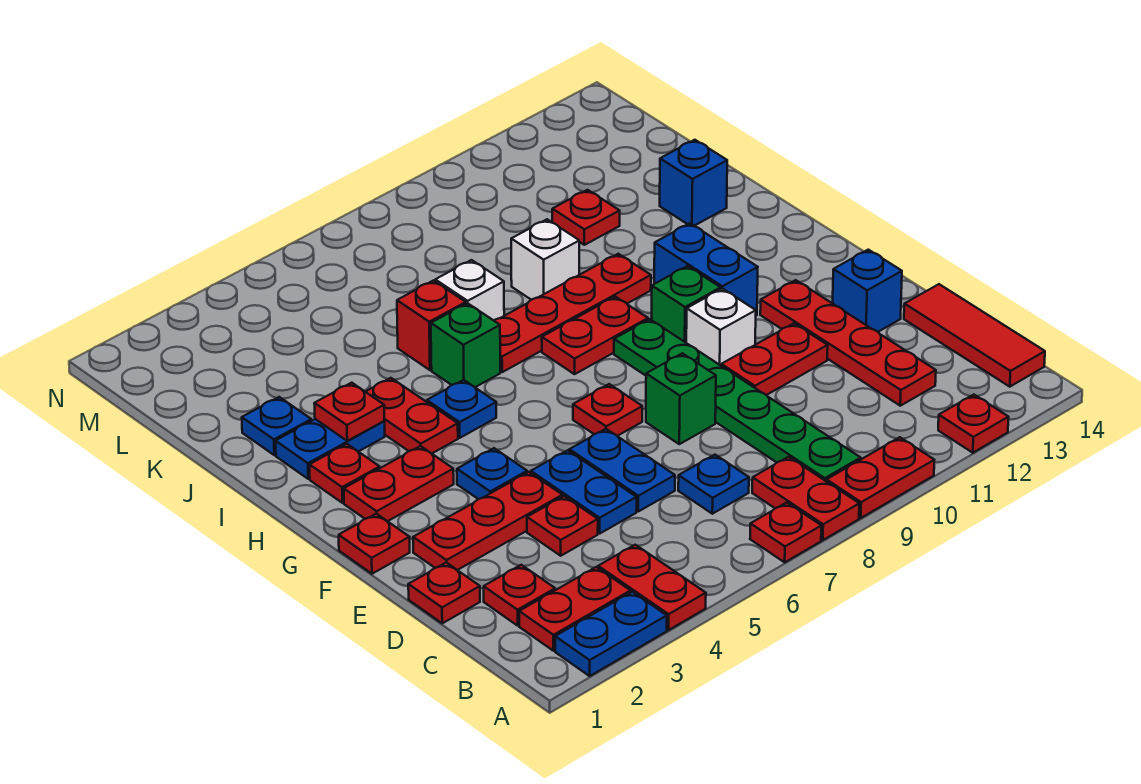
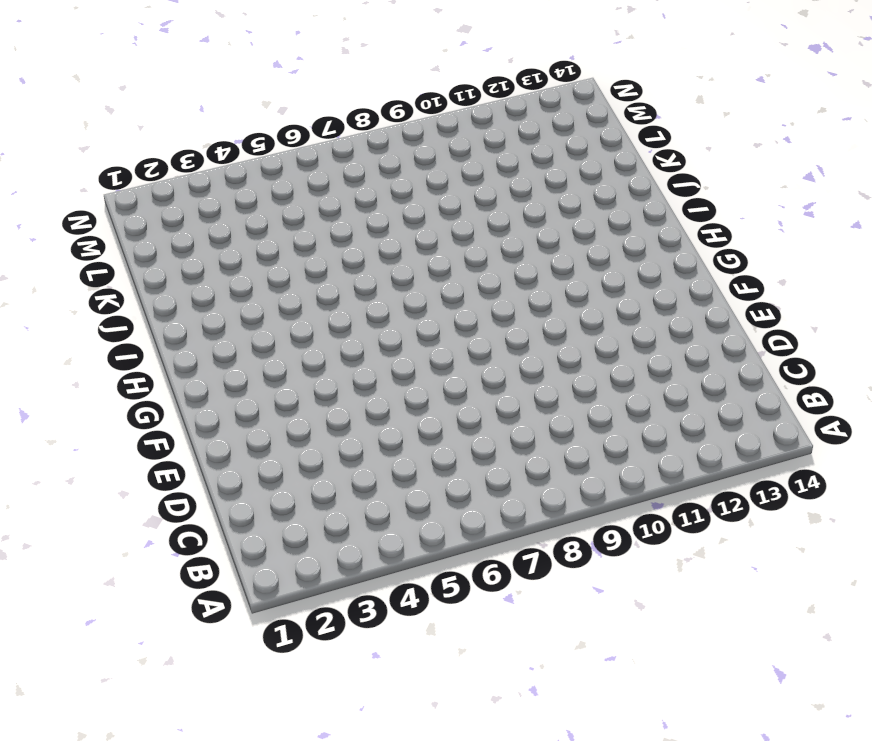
none -> blue plate A2:A3 level 1
none -> red plate A4:B4 level 1
none -> red plate A7 level 1
none -> red plate A8:B8 level 1

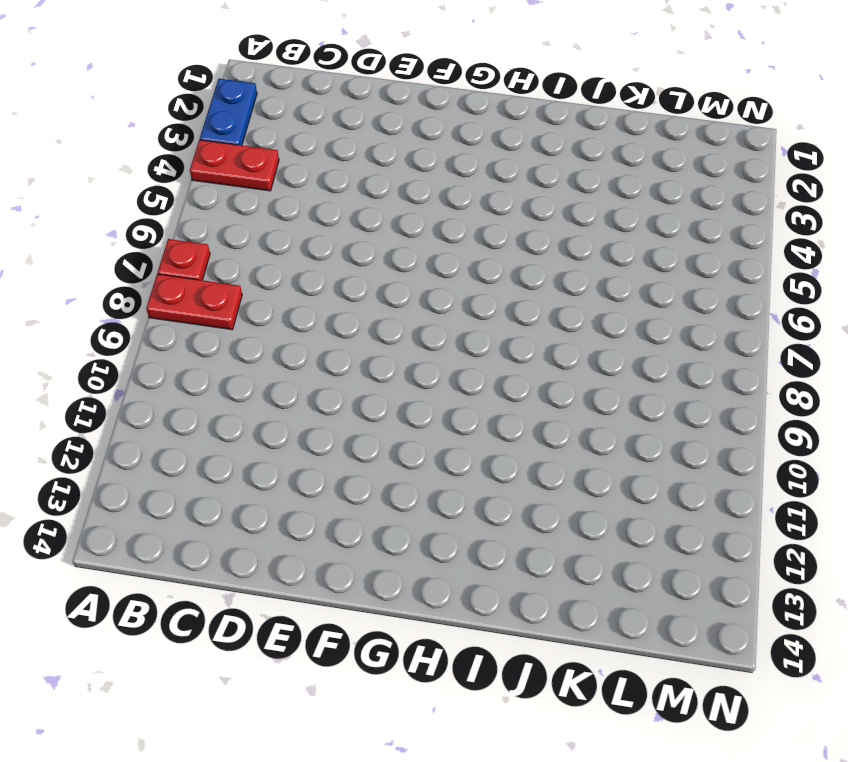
none -> red plate A9:A10 level 1
none -> red plate A12 level 1
none -> red plate B2:B3 level 1
none -> green plate B9:G9 level 1

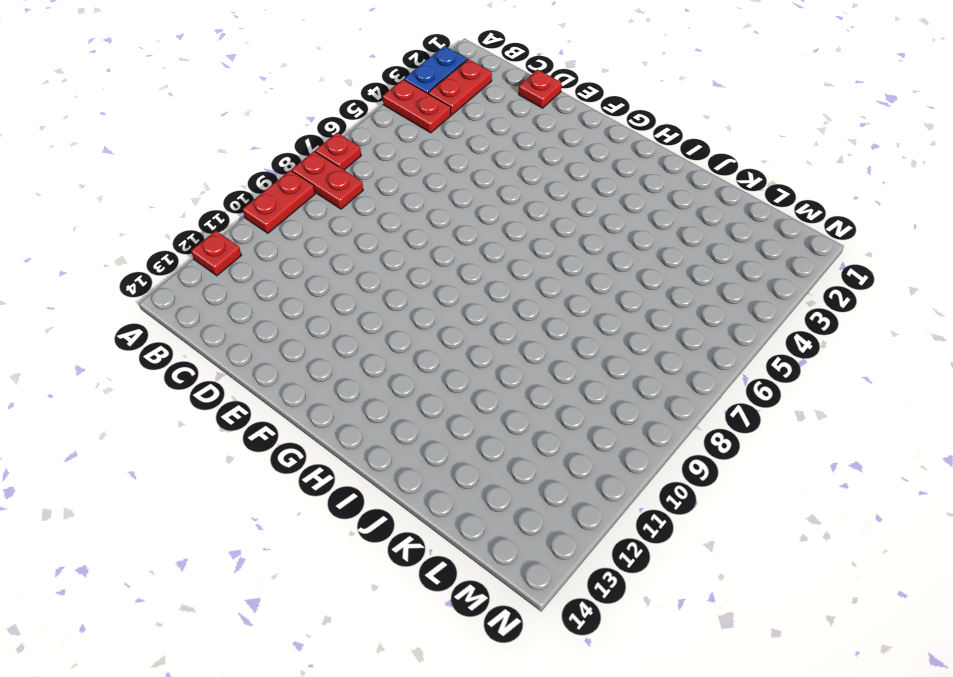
none -> green plate B9:G9 level 1
none -> red tile B14:D14 level 1
none -> red plate C2 level 1
none -> blue plate C7 level 1

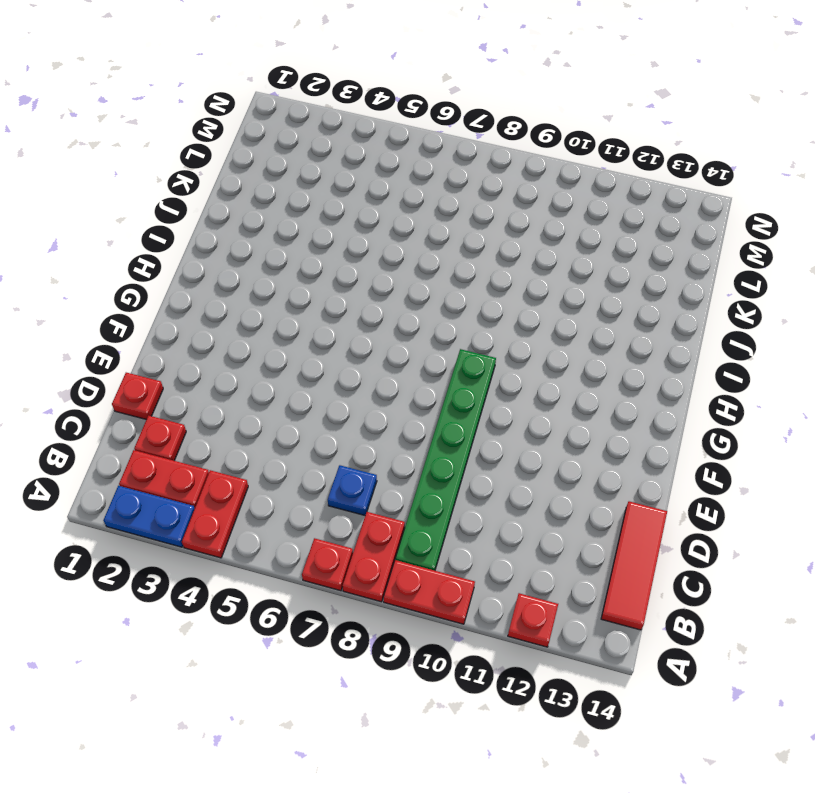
none -> red plate C12:F12 level 1
none -> red plate D4 level 1
none -> blue plate D5:E5 level 1
none -> blue plate D6:E6 level 1

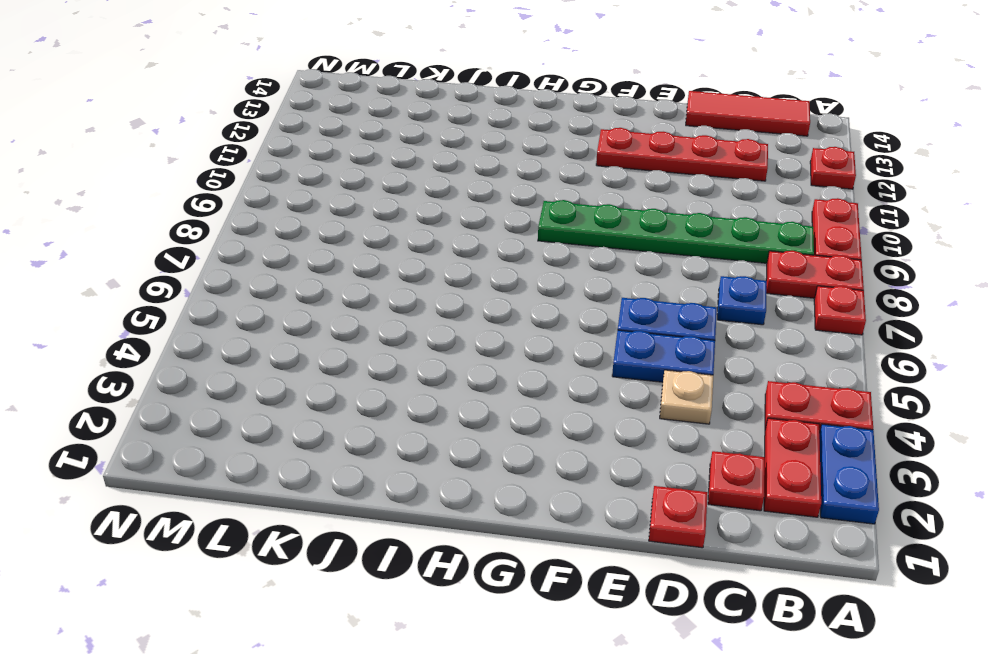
tan plate D4 level 1 -> red plate D4 level 1
none -> red plate E2:E4 level 1
none -> green brick E8 level 1
none -> red plate E10:E11 level 1
none -> blue brick E13 level 1

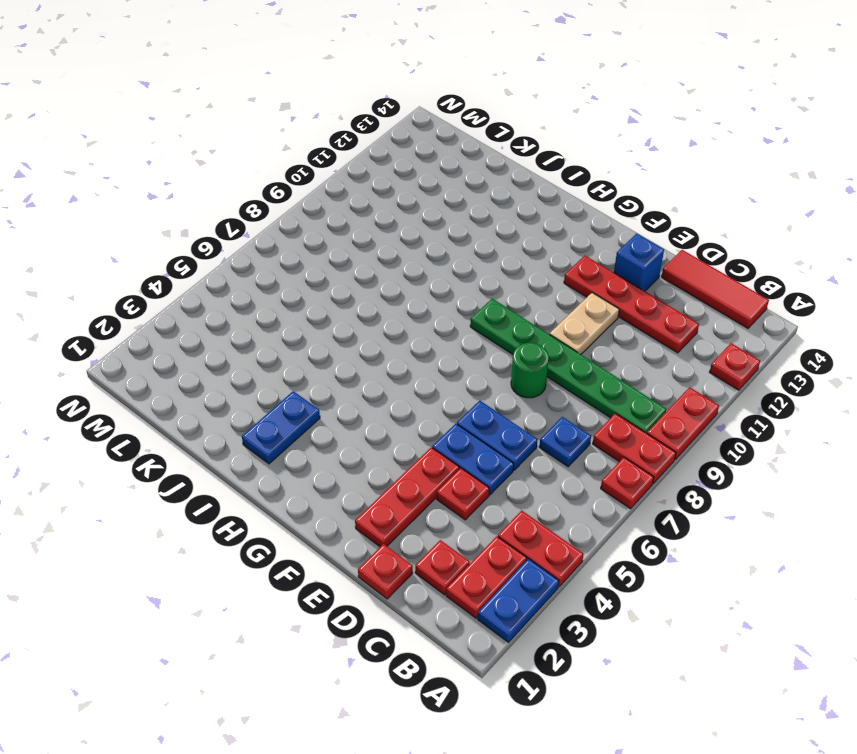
green round brick E8 level 1 -> green brick E8 level 1
tan plate E10:E11 level 1 -> red plate E10:E11 level 1
none -> red plate F1 level 1
none -> blue plate F4 level 1
none -> red plate F7 level 1
none -> white brick F10 level 1

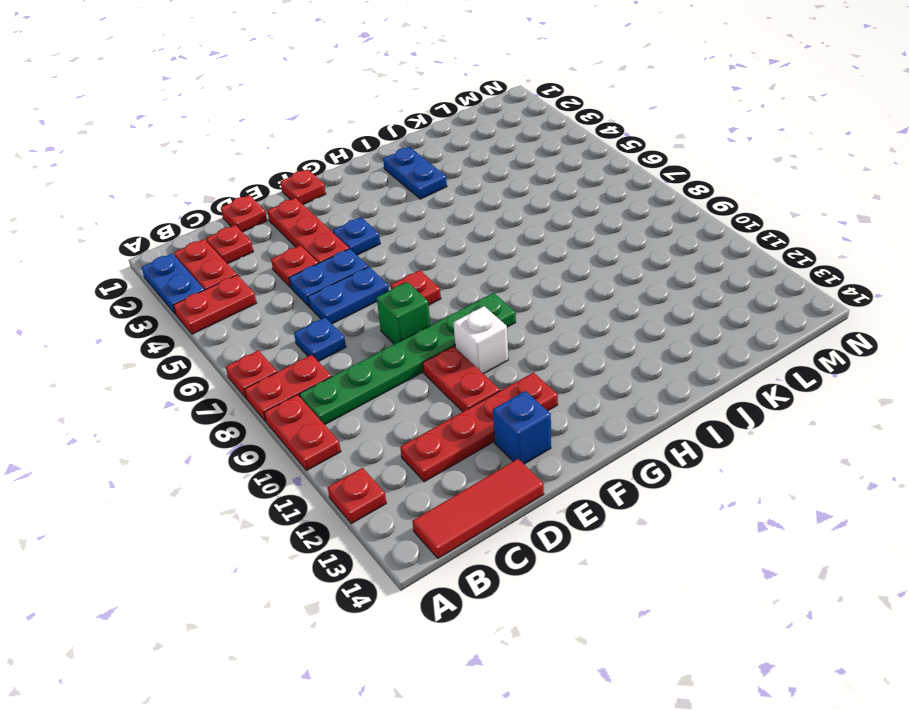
none -> red plate G2:G3 level 1
none -> green brick G10 level 1
none -> blue brick G11:H11 level 1
none -> red plate H2 level 1

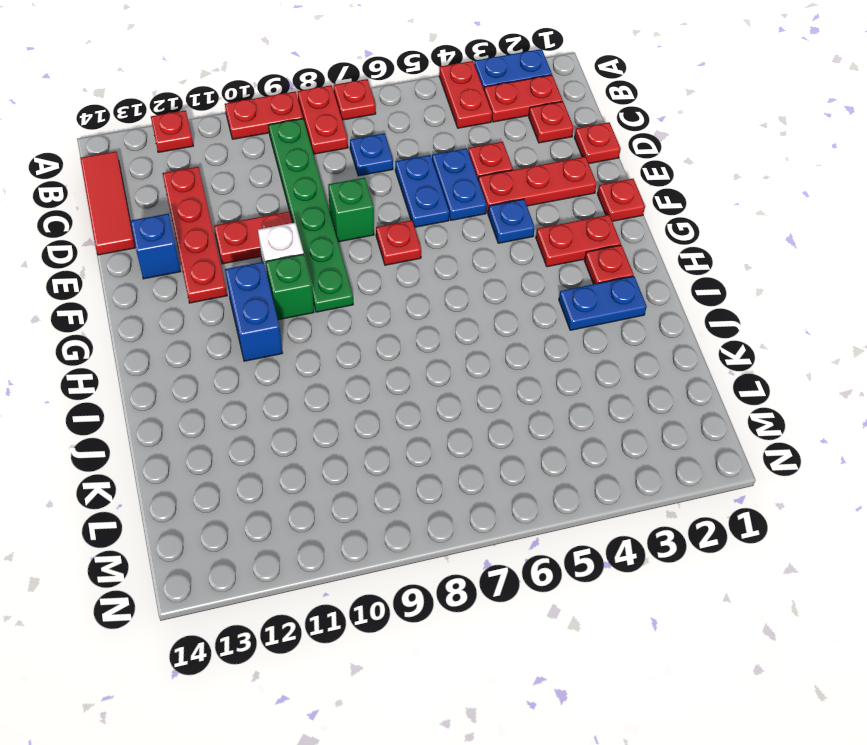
none -> red plate H4:I4 level 1
none -> blue plate H5 level 1
none -> red plate H8:H9 level 1
none -> green brick I6 level 1

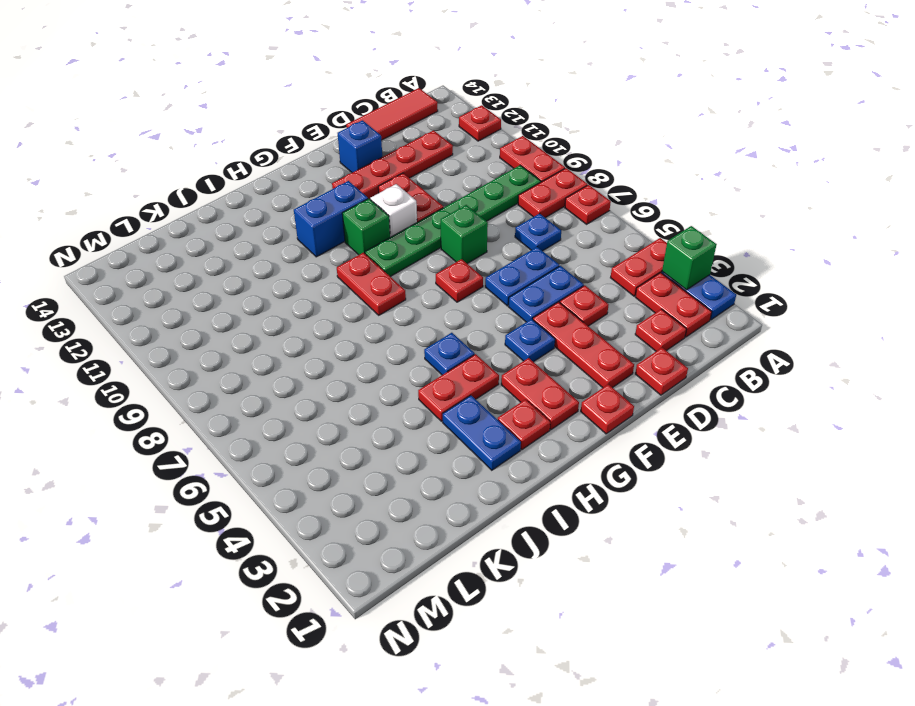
green brick A3 level 2 -> green brick I6 level 1
none -> red plate I7:I10 level 1
none -> blue plate J2 level 1
none -> red brick J6 level 1
none -> white brick J7 level 1

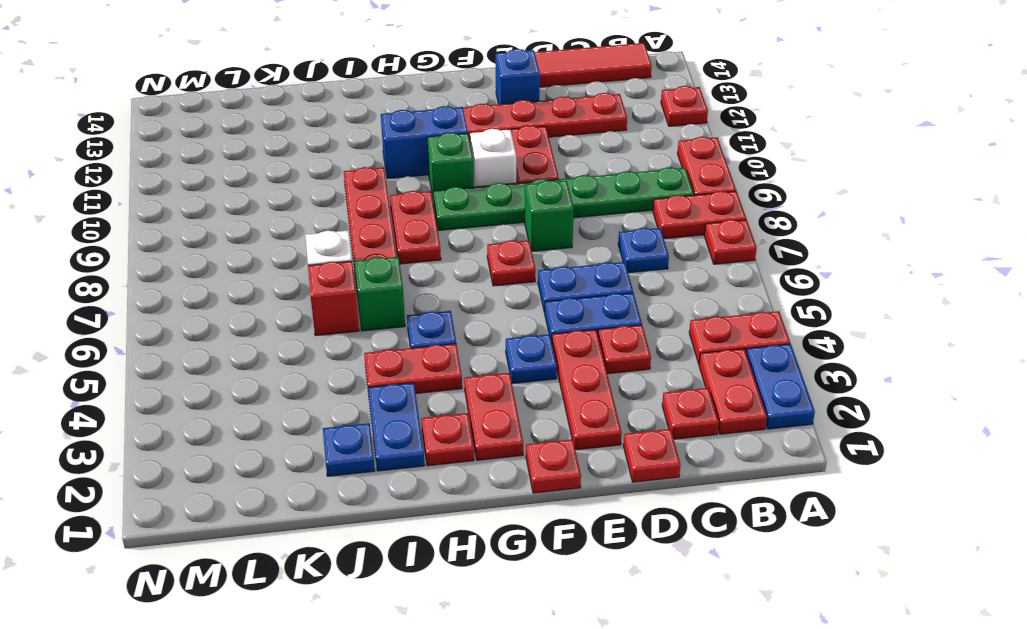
none -> white brick J9 level 1
none -> blue brick J13 level 1
none -> red plate K11 level 1
none -> red plate I3 level 2

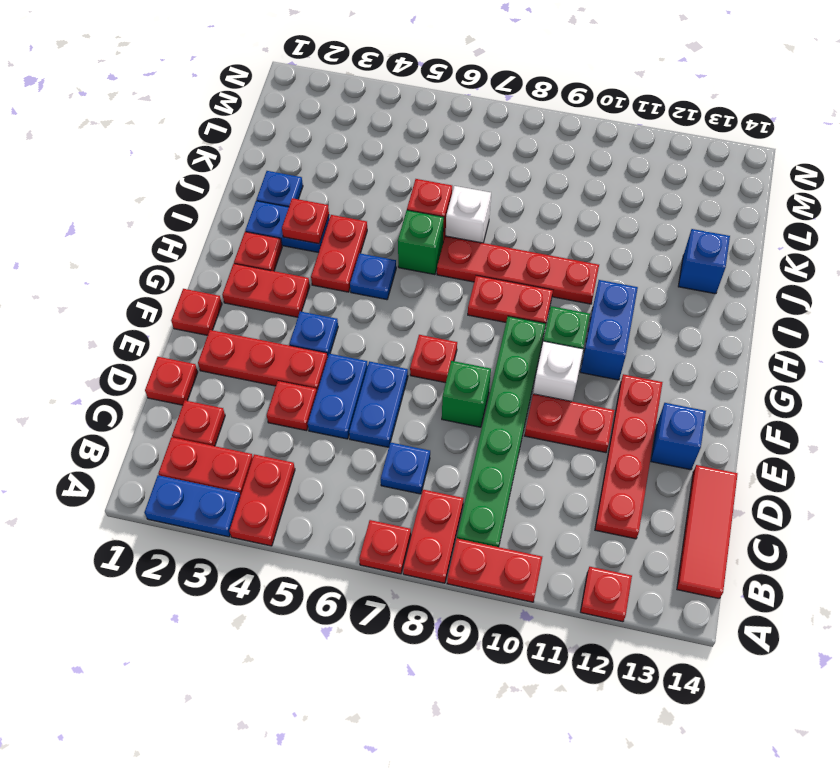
none -> white brick J9 level 1
none -> red plate K11 level 1

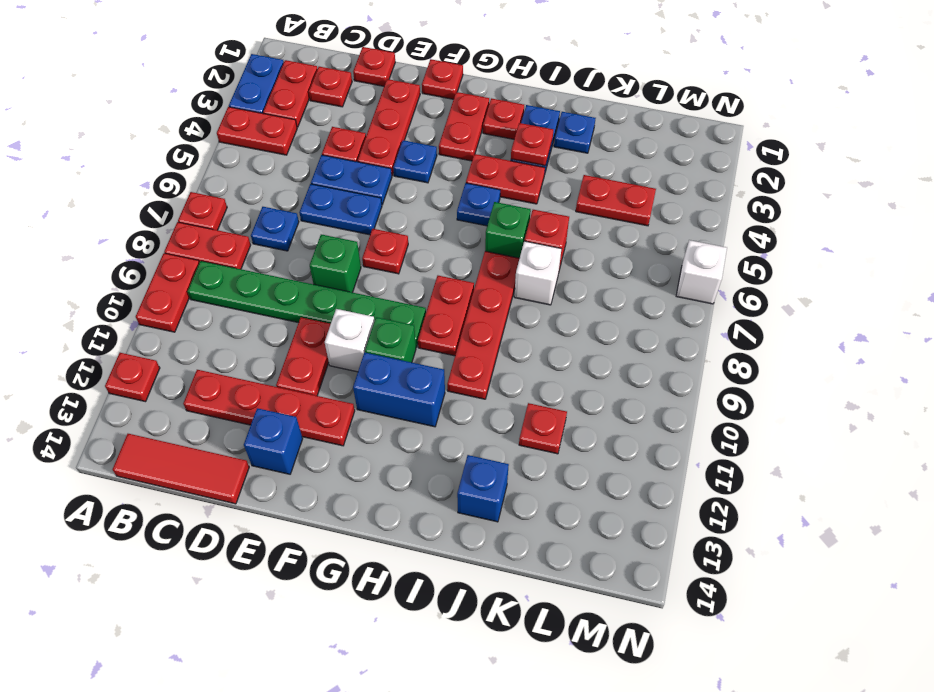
red plate K4:L4 level 1 -> none
white brick N6 level 1 -> white brick J9 level 1

